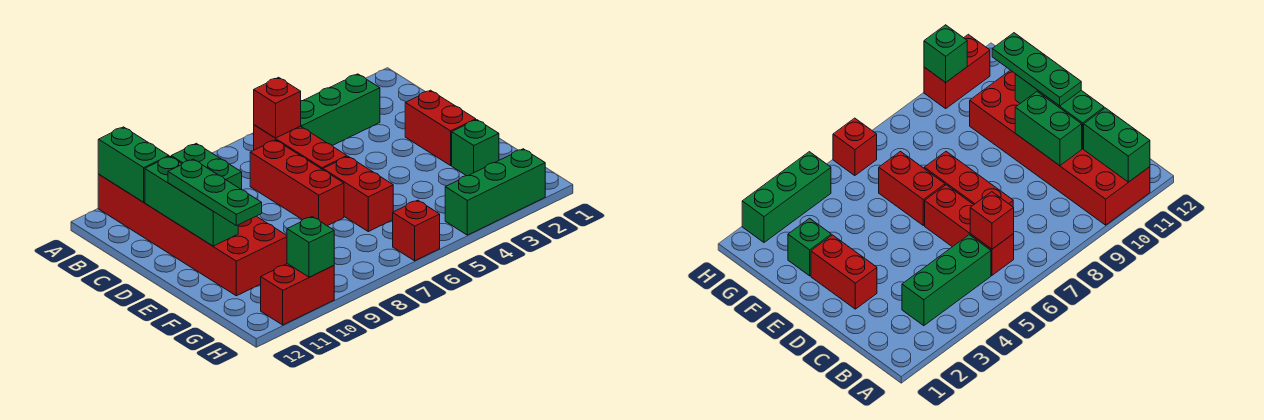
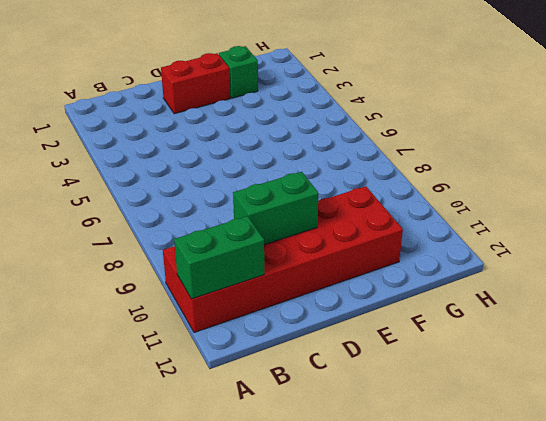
none -> green brick B3:B5 level 1
none -> red brick B6:D6 level 1
none -> red brick C7:E7 level 1

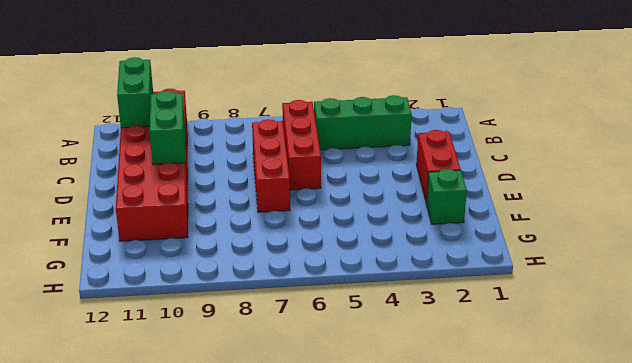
none -> red brick E6:F6 level 1
none -> green brick H2:H4 level 1
none -> red brick H6 level 1

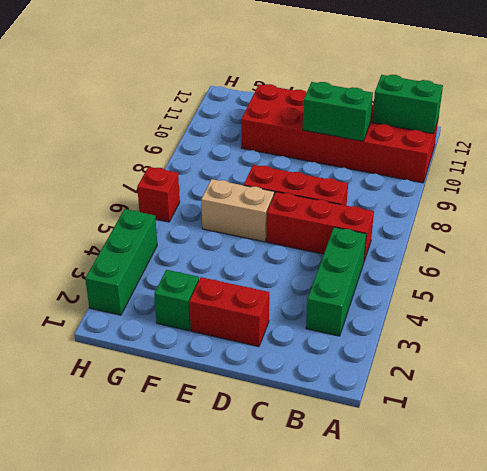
tan brick E6:F6 level 1 -> red brick E6:F6 level 1
none -> red brick H10:H11 level 1
none -> red brick B6 level 2
none -> green brick C11:E11 level 2

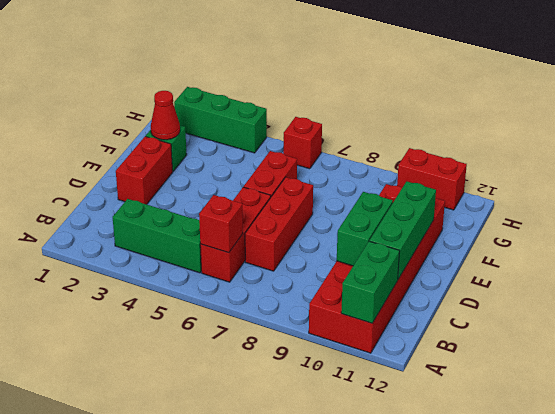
red cone F2 level 2 -> none
none -> green brick H10 level 2
none -> green plate D11:F11 level 3

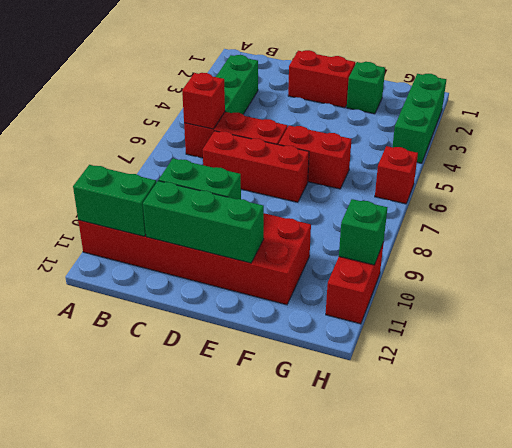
none -> green plate D11:F11 level 3

